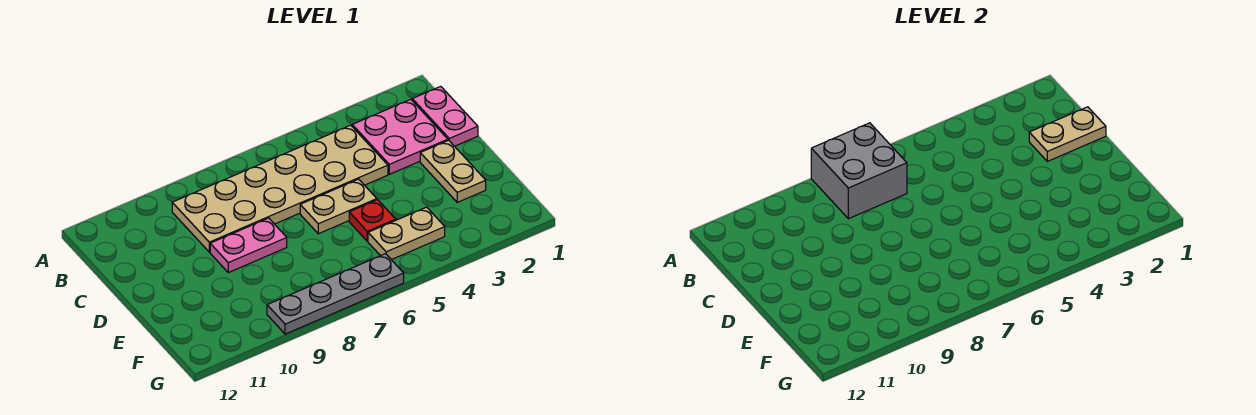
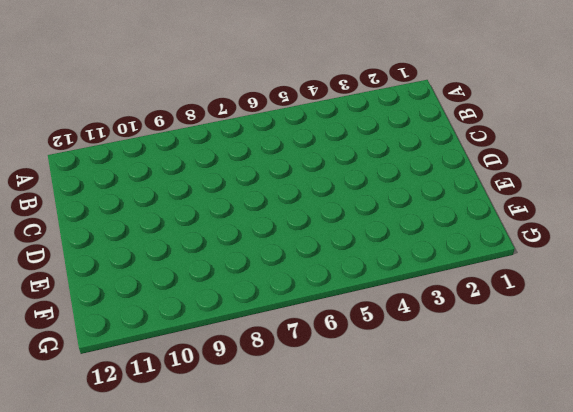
none -> pink plate B1:C1 level 1
none -> pink plate B2:C3 level 1

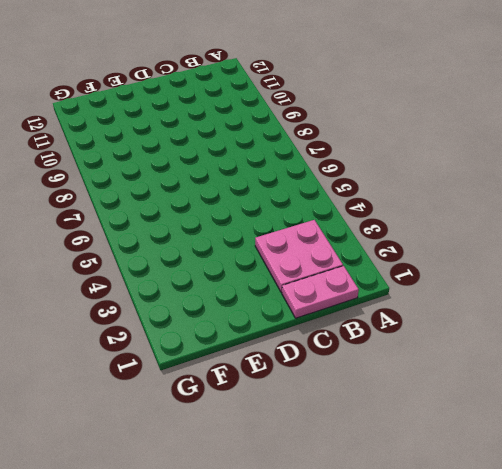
none -> tan plate B4:C9 level 1
none -> tan plate D2:E2 level 1

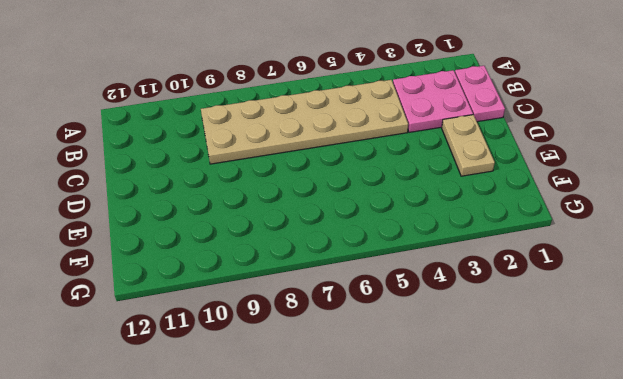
none -> tan plate D5:D6 level 1
none -> pink plate D8:D9 level 1

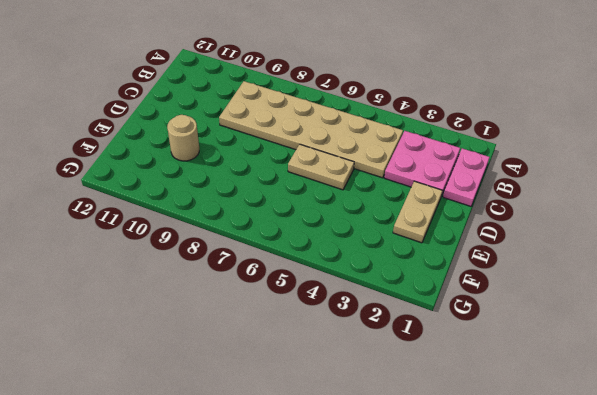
tan round brick E10 level 1 -> none
none -> pink plate D8:D9 level 1
none -> red plate E5 level 1

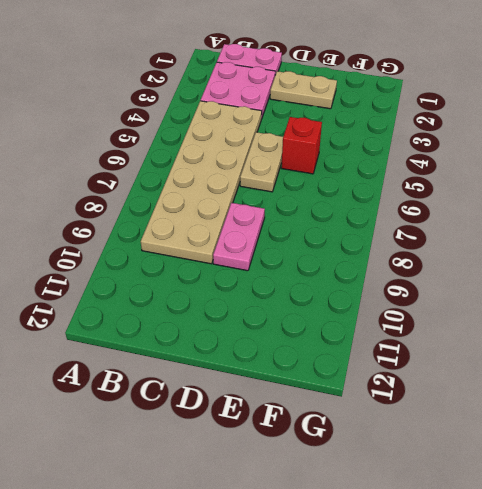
red brick E5 level 1 -> red plate E5 level 1
none -> tan plate F4:F5 level 1
none -> grey plate G6:G9 level 1

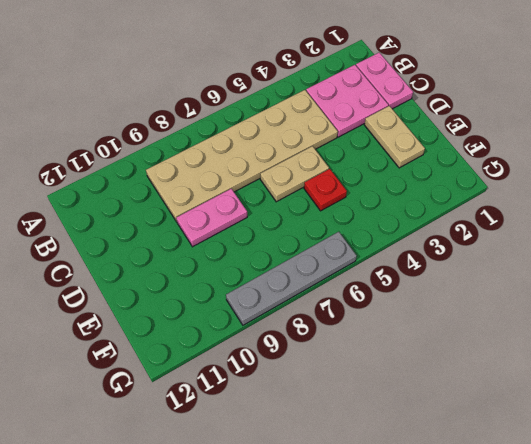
none -> tan plate F4:F5 level 1
none -> grey brick A7:B8 level 2

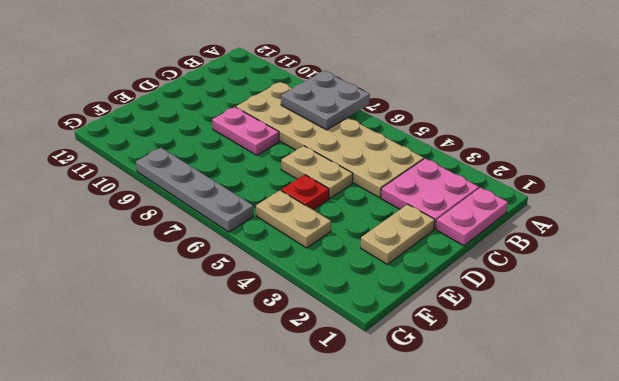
grey plate A7:B8 level 2 -> grey brick A7:B8 level 2
none -> tan plate C1:C2 level 2

